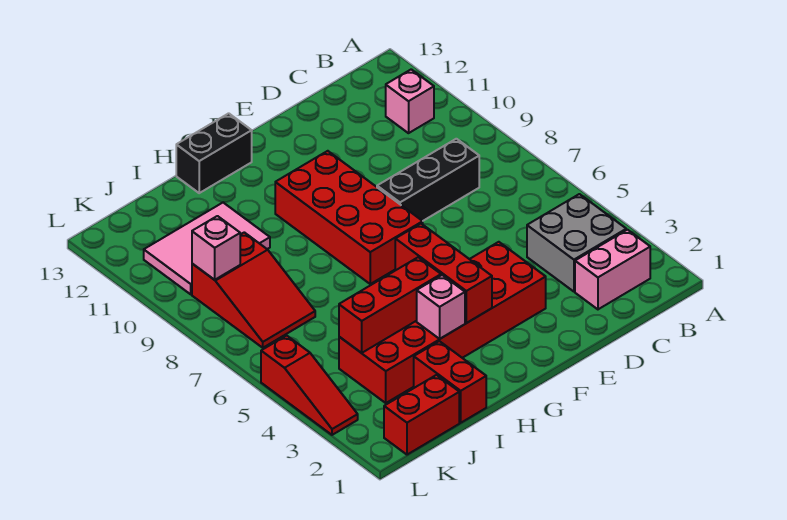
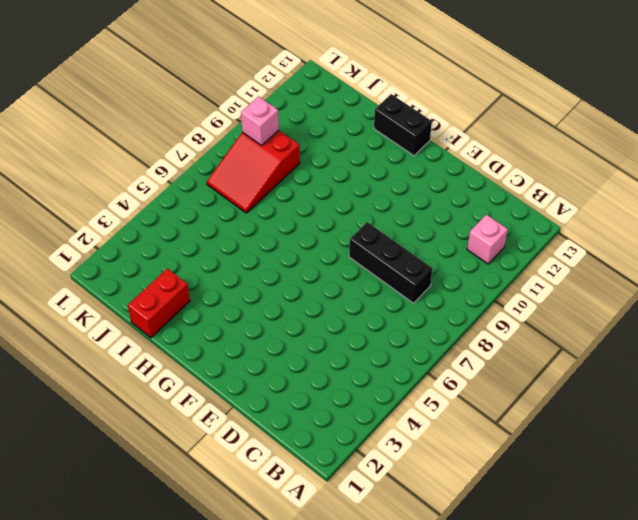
none -> pink brick B2:C2 level 1
none -> grey brick B3:C4 level 1
none -> red brick E3:J4 level 1

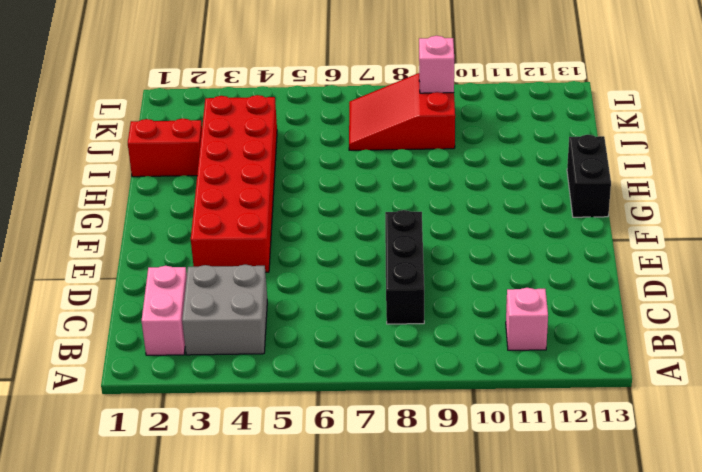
none -> red brick F7:G10 level 1
none -> pink tile I10:K11 level 1
none -> red brick J1:K1 level 1

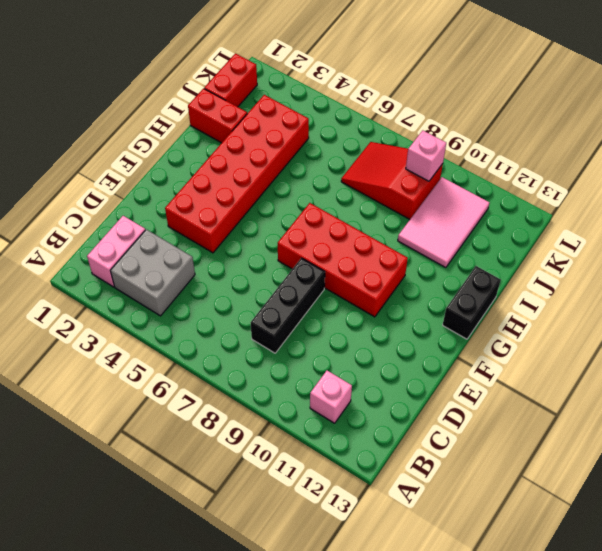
none -> red slope L3:L5 level 1 top 5
none -> red brick G3:G5 level 2
none -> pink brick H3 level 2

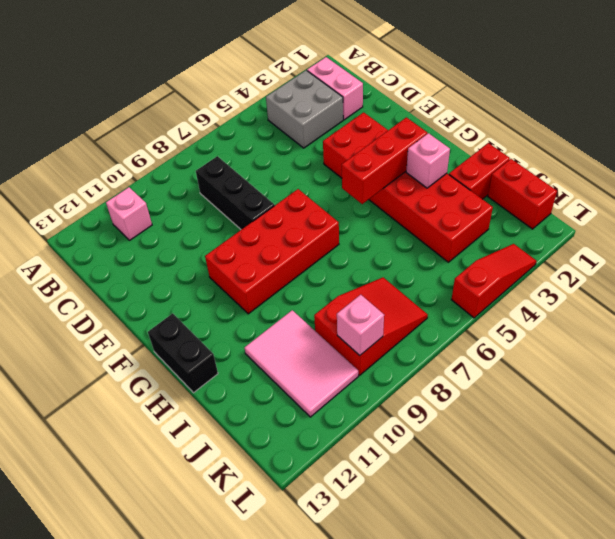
none -> red brick H4:J4 level 2

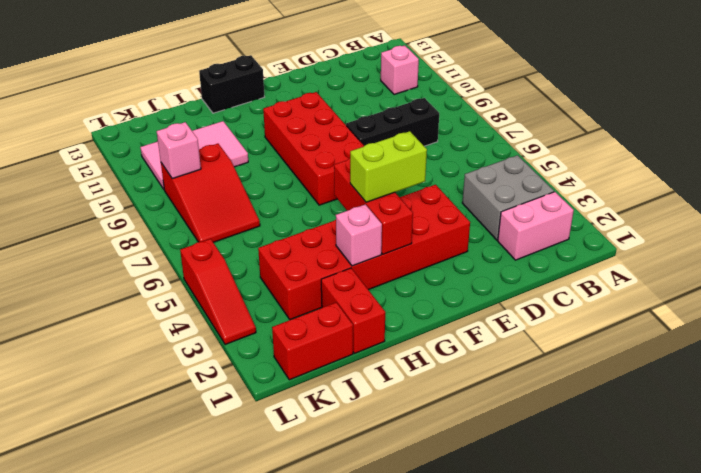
lime brick F4:G4 level 3 -> none
none -> red brick H4:J4 level 2

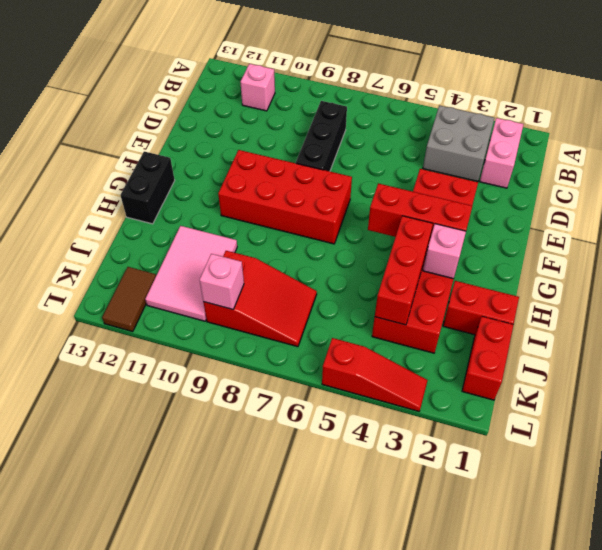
brown tile K12:L12 level 1 -> none

